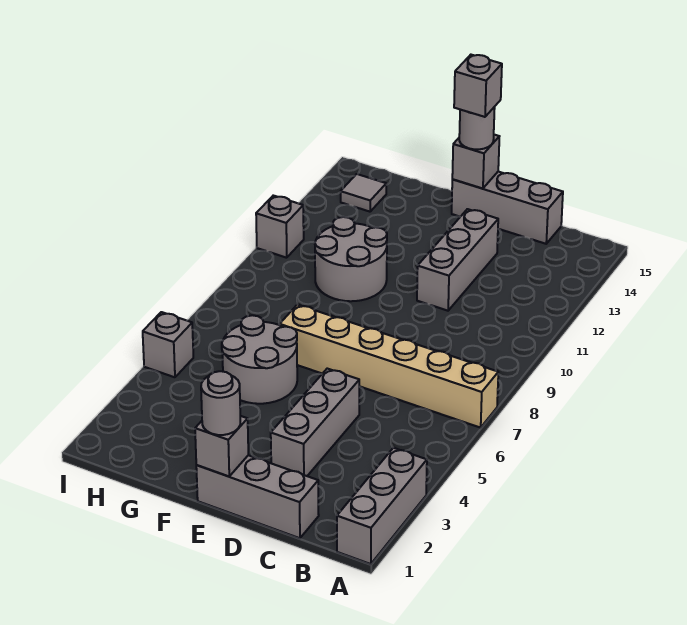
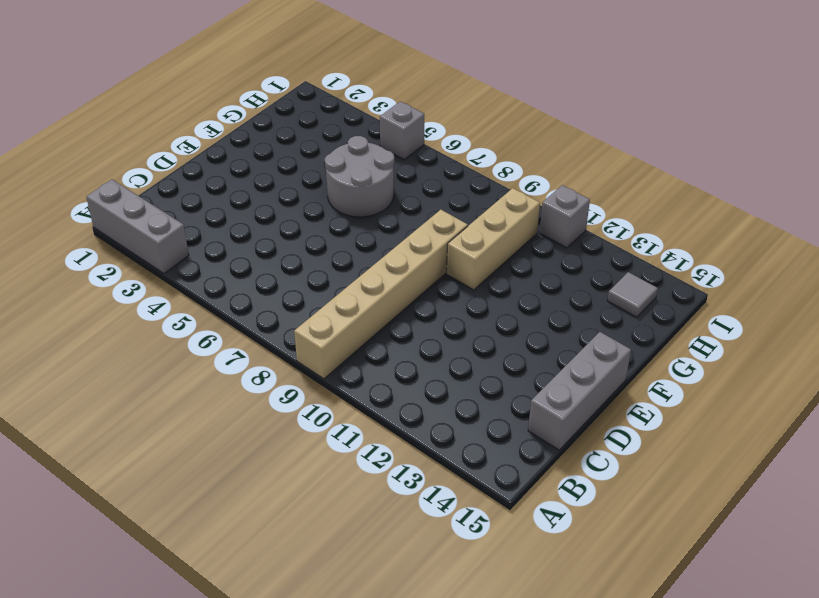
tan brick A9:F9 level 1 -> tan brick A7:F7 level 1
tan brick F10:H10 level 1 -> grey round brick F10:G11 level 1
none -> grey brick C1:E1 level 1
none -> grey brick D3:D5 level 1
none -> grey brick D11:D13 level 1

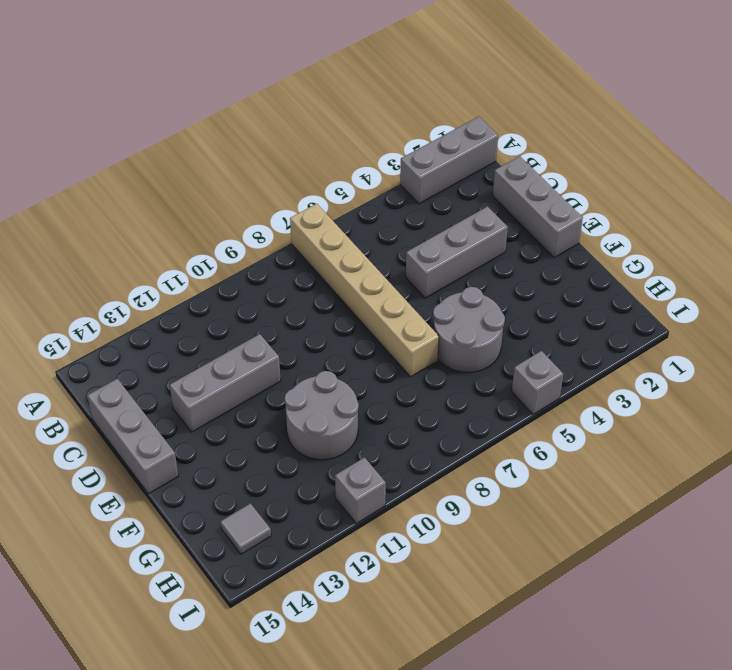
none -> grey brick E1 level 2
none -> grey brick E15 level 2
none -> grey round brick E1 level 3

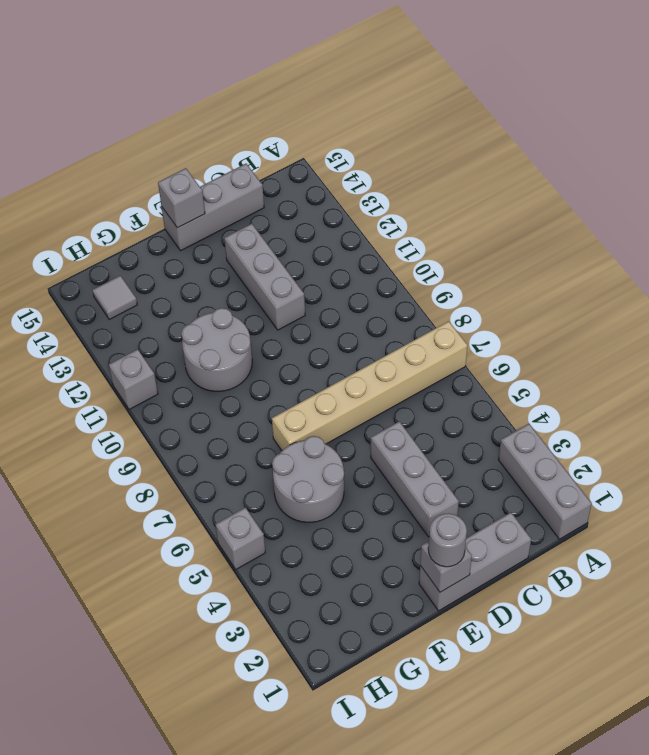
none -> grey round brick E15 level 3
none -> grey brick E15 level 4

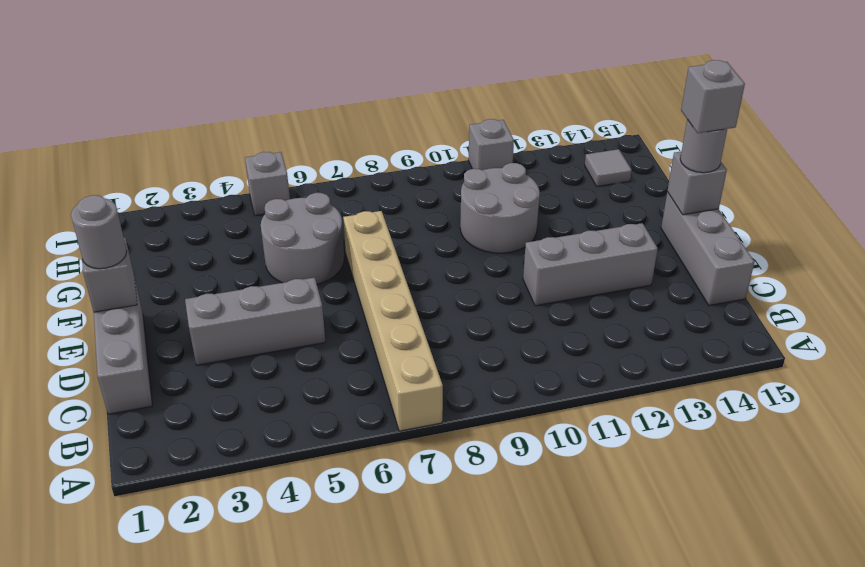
none -> grey brick A1:A3 level 1

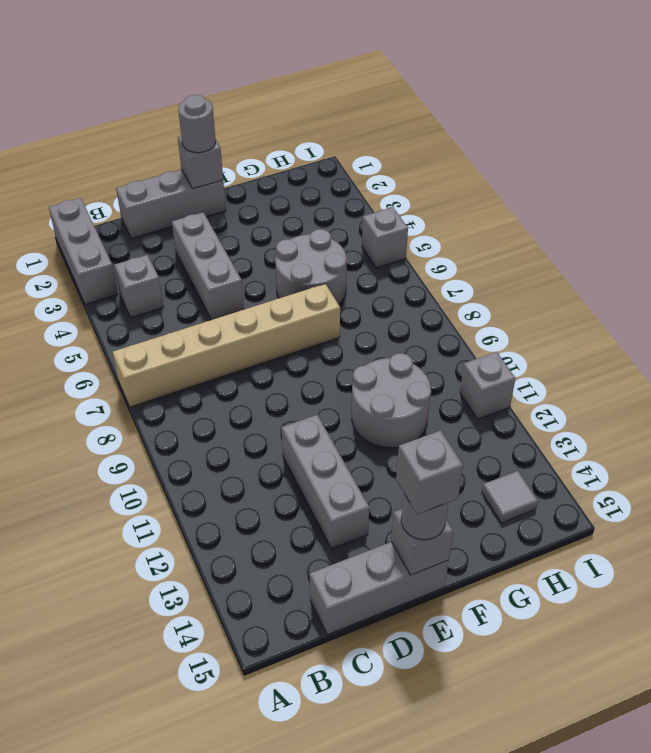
grey brick B4 level 1 -> none

